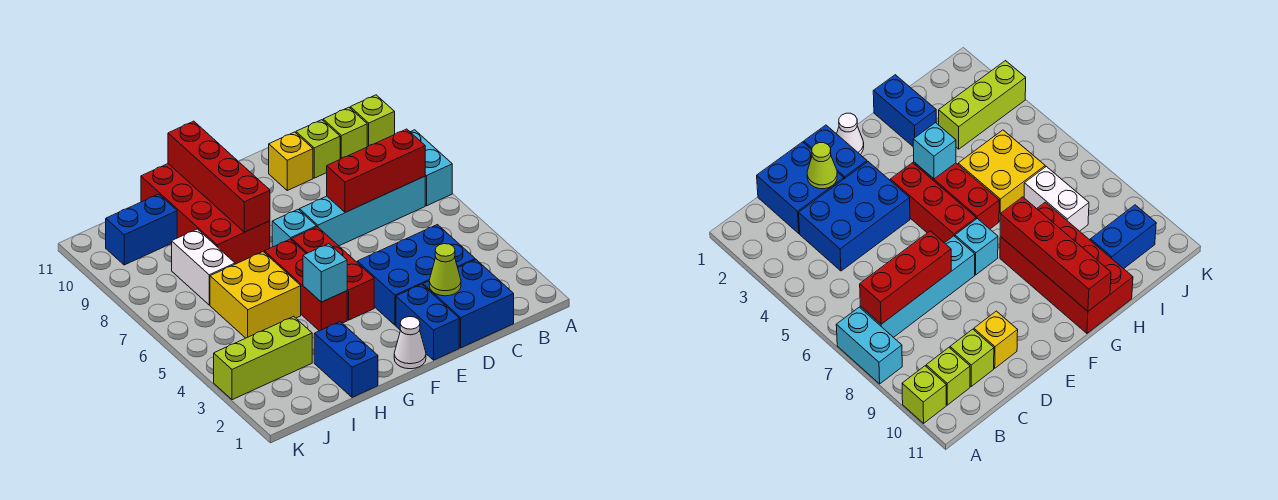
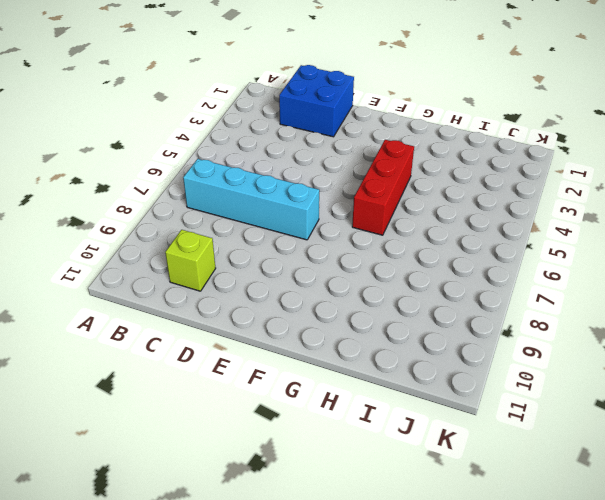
none -> cyan brick A7:A8 level 1
none -> lime brick A10 level 1
none -> lime brick B10 level 1

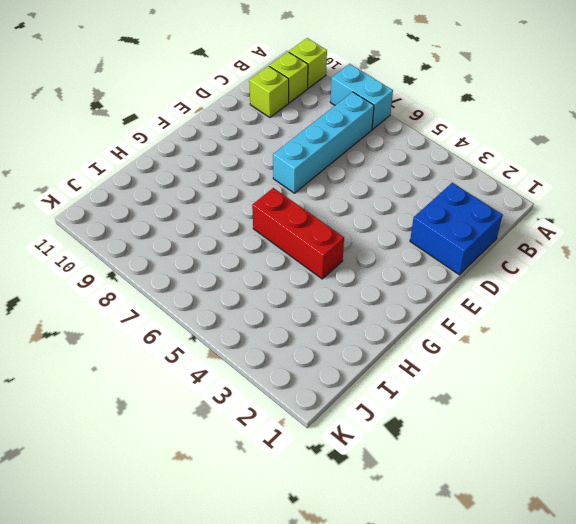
none -> blue brick C3:E4 level 1
none -> yellow brick D10 level 1
none -> blue brick E1:E2 level 1

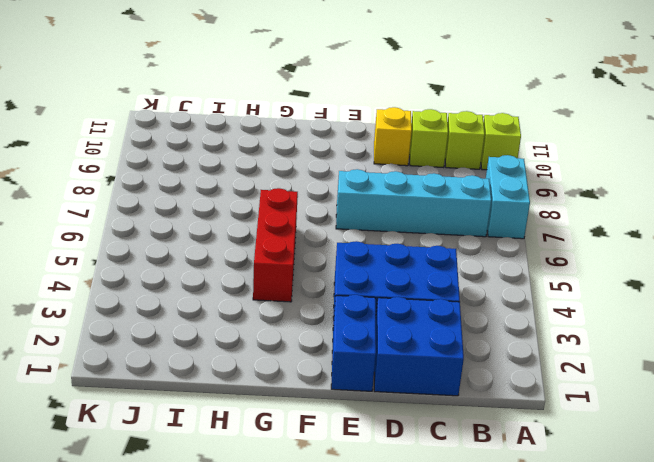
none -> white cone F1 level 1
none -> red brick F4:F6 level 1
none -> cyan brick F7 level 1

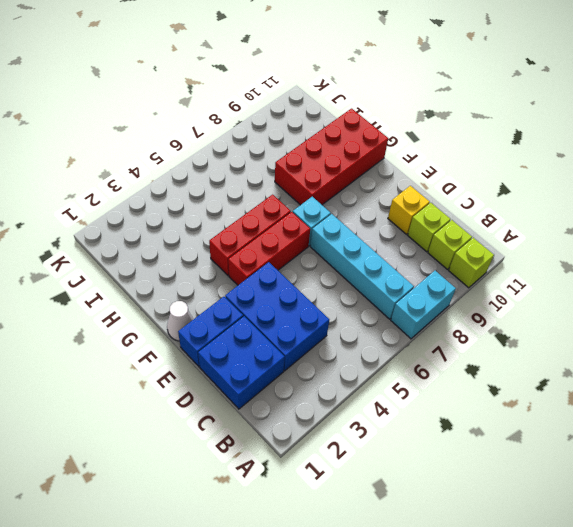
none -> blue brick H1:H2 level 1
none -> yellow brick H5:I6 level 1
none -> lime brick I3:K3 level 1

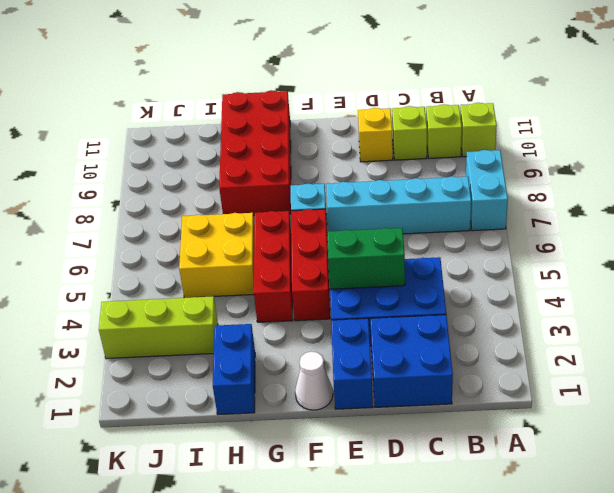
green brick D4:E4 level 2 -> none
none -> white brick I7:I8 level 1
none -> blue brick I10:J10 level 1
none -> red brick B7:D7 level 2

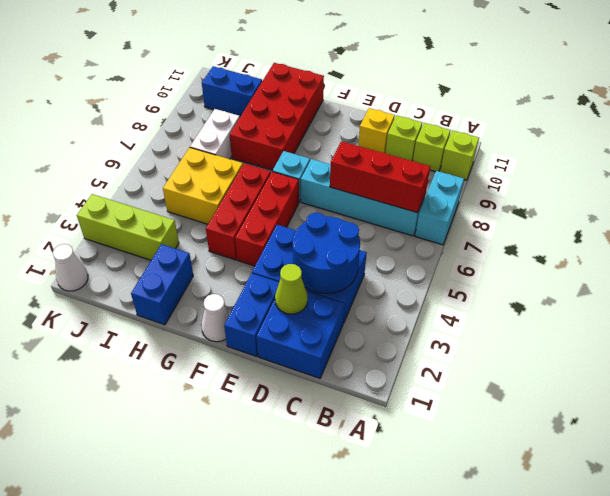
blue round brick C3:D4 level 2 -> none
white cone K1 level 1 -> none
none -> cyan brick G4 level 2
none -> red brick G8:G11 level 2

